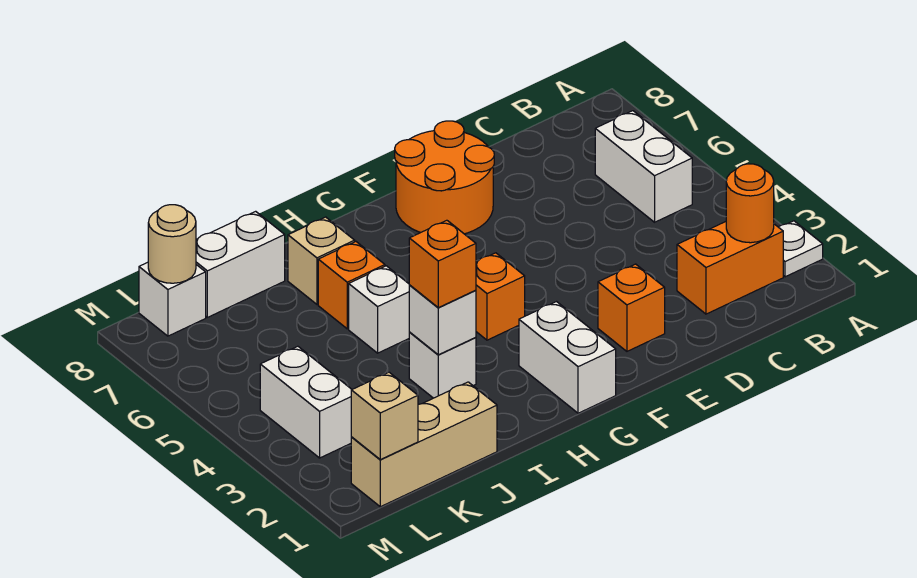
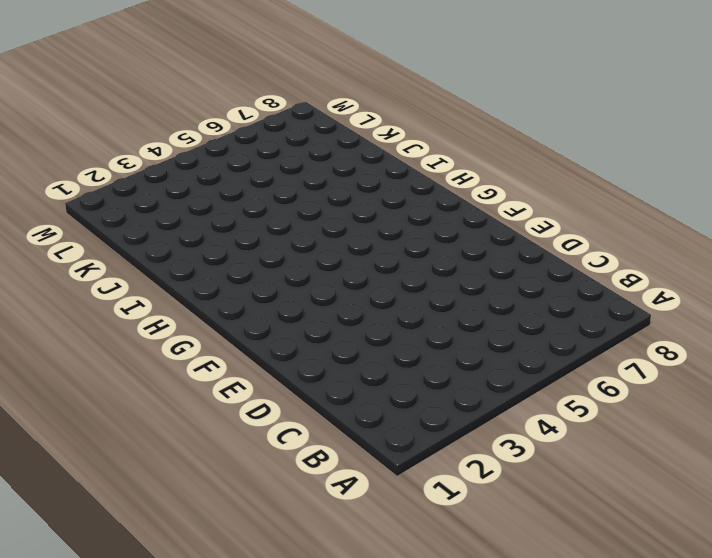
none -> white plate A2 level 1
none -> orange brick B2:C2 level 1
none -> white brick B5:B6 level 1

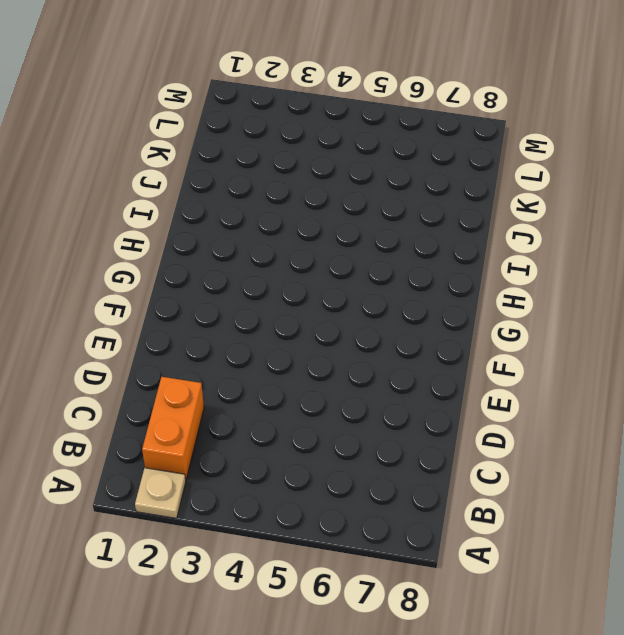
tan plate A2 level 1 -> white plate A2 level 1
none -> white brick B5:B6 level 1
none -> orange brick E2 level 1
none -> orange round brick E7:F8 level 1

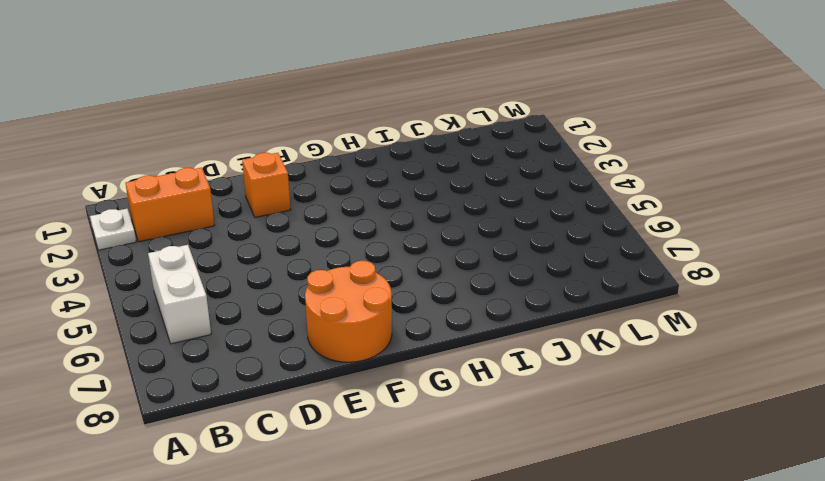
none -> white brick G1:G2 level 1
none -> orange brick G4 level 1
none -> white brick I3 level 1

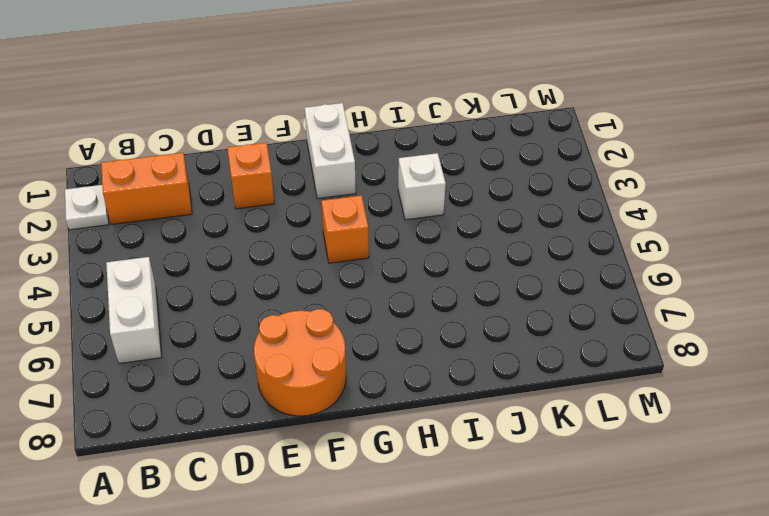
none -> white brick I5 level 1
none -> orange brick I6 level 1
none -> tan brick I7 level 1

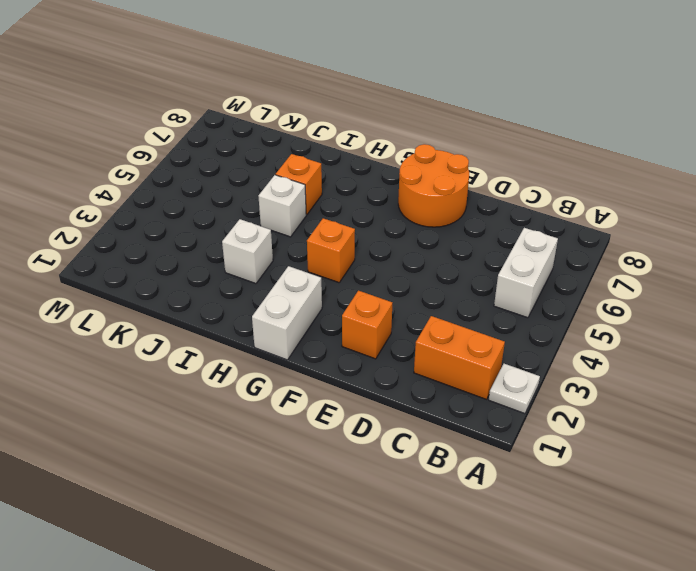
none -> tan brick I7 level 1
none -> tan brick J1:L1 level 1
none -> white brick J8:K8 level 1

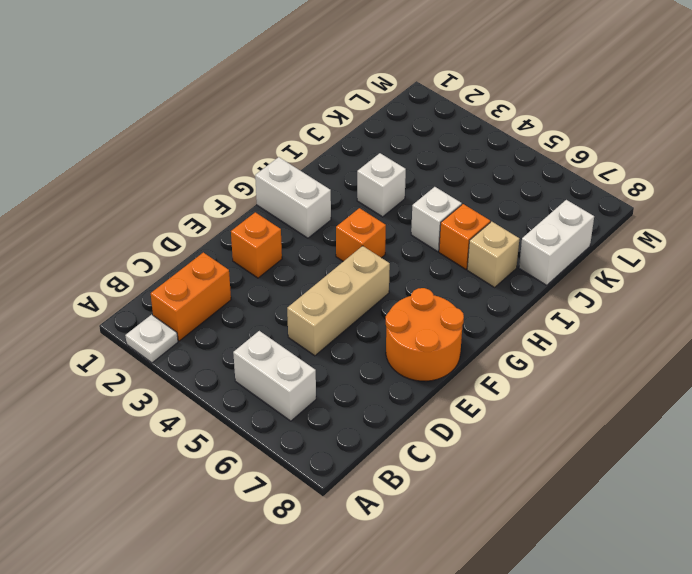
tan brick D5:F5 level 1 -> tan brick J1:L1 level 1
none -> white brick L3:L4 level 1
none -> white brick L8 level 1
none -> orange round brick B2 level 2

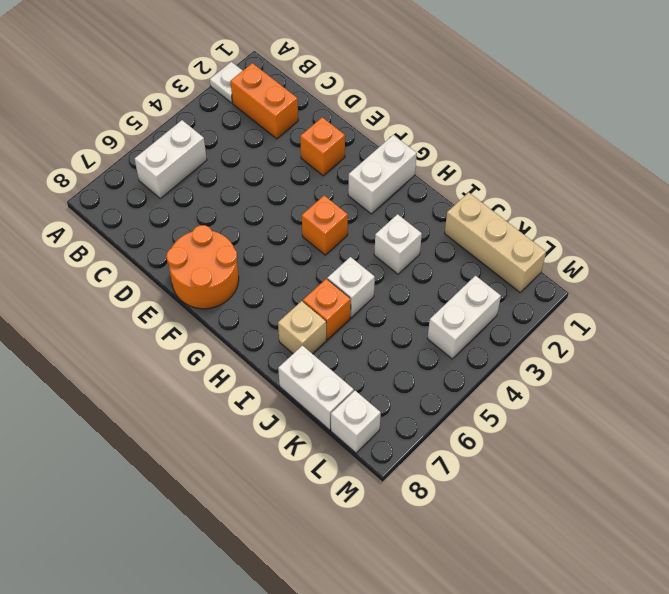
none -> orange round brick B2 level 2
none -> white brick I3 level 2
none -> tan brick L1 level 2

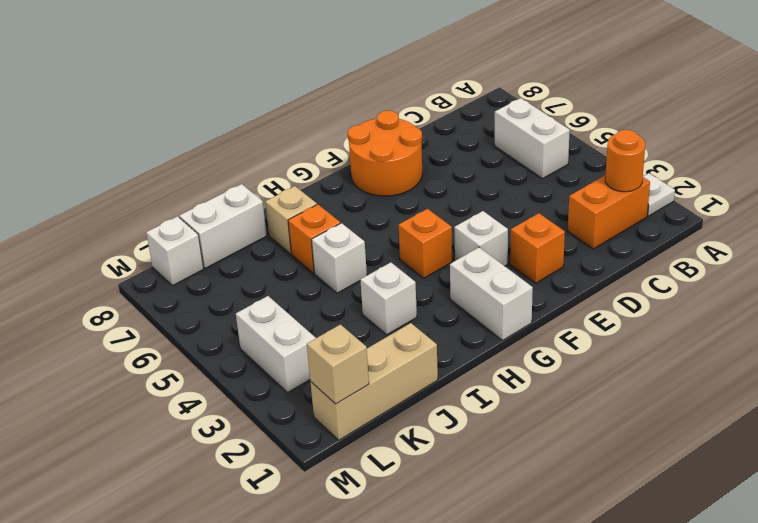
white brick F3 level 1 -> white brick I3 level 2
none -> tan round brick L8 level 2
none -> orange brick I3 level 3

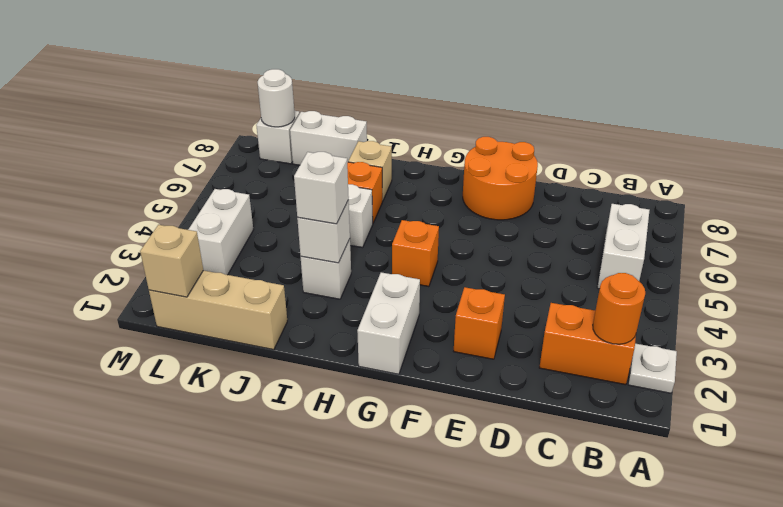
white brick I3 level 3 -> orange brick I3 level 3
white round brick L8 level 2 -> tan round brick L8 level 2

